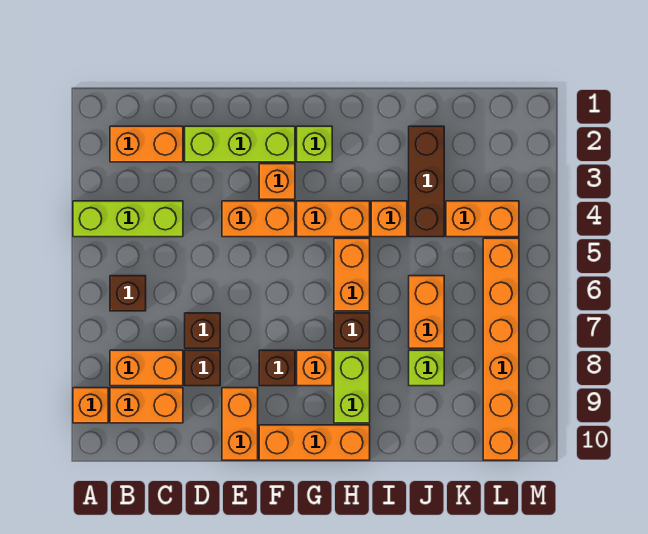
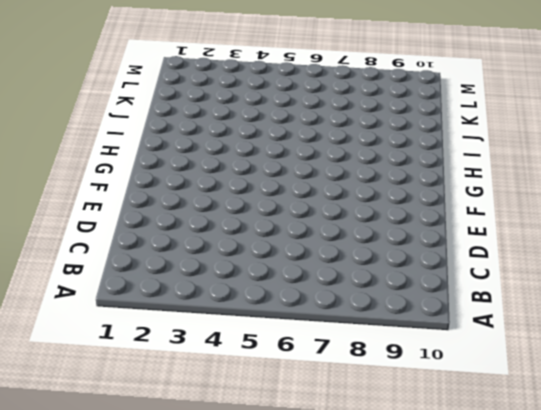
none -> lime brick A4:C4 level 1
none -> orange brick A9 level 1
none -> orange brick B2:C2 level 1

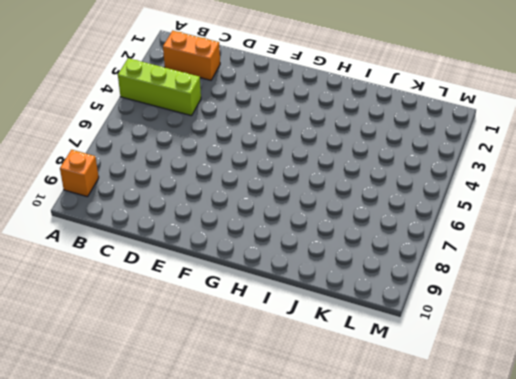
none -> brown brick B6 level 1
none -> orange brick B8:C8 level 1
none -> orange brick B9:C9 level 1

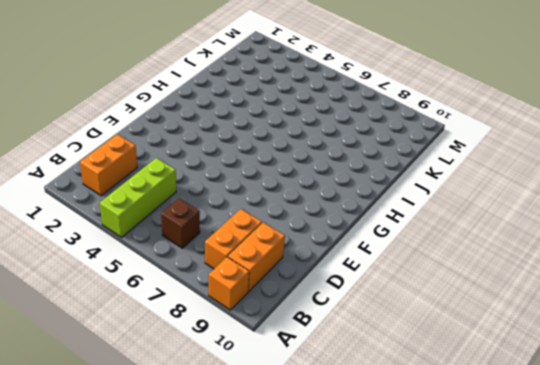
none -> lime brick D2:F2 level 1
none -> brown brick D7 level 1
none -> brown brick D8 level 1

